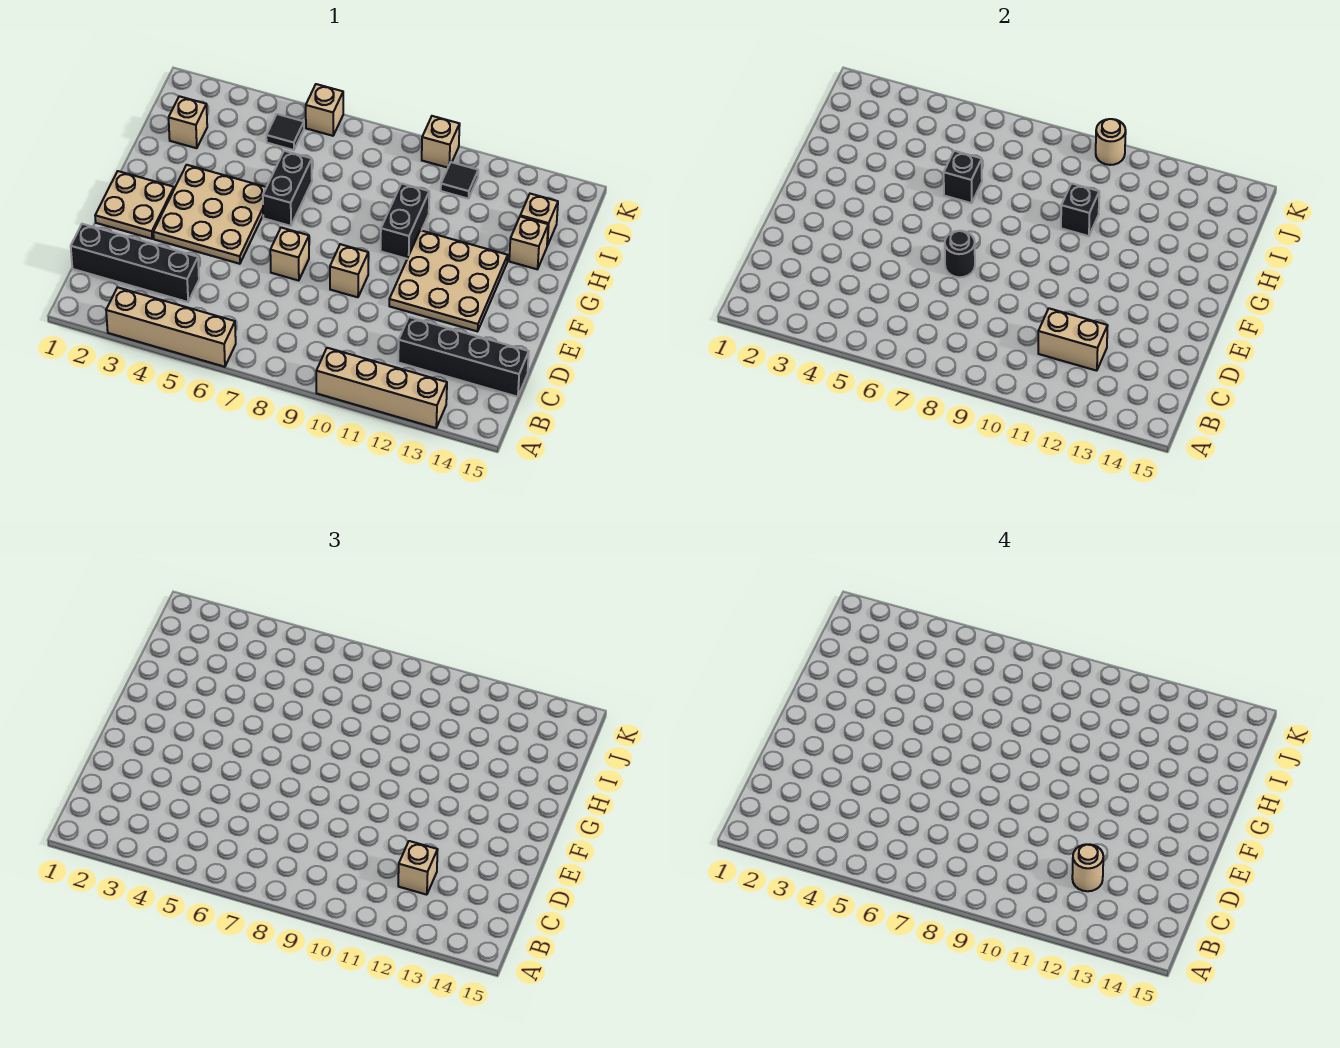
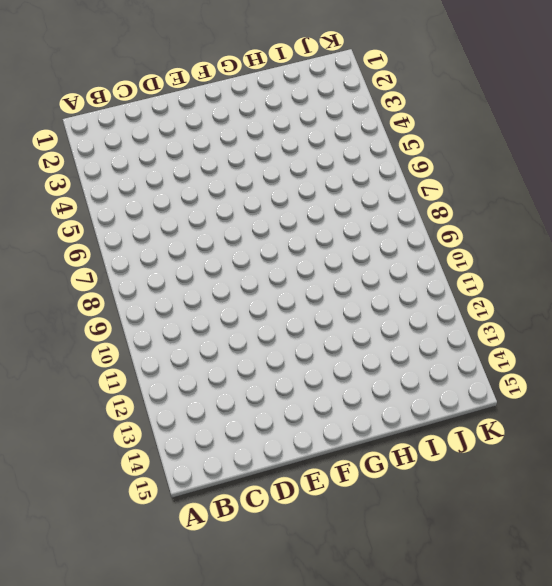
none -> tan brick A3:A6 level 1
none -> tan brick A10:A13 level 1
none -> black brick C1:C4 level 1

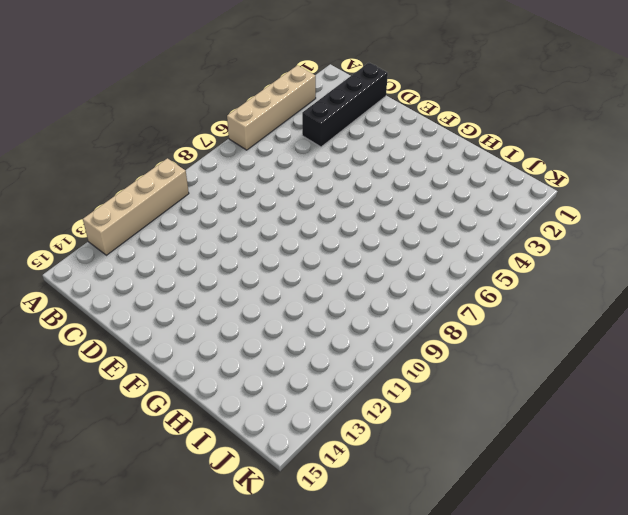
none -> black brick C12:C15 level 1
none -> tan plate E1:F2 level 1
none -> tan plate E3:G5 level 1

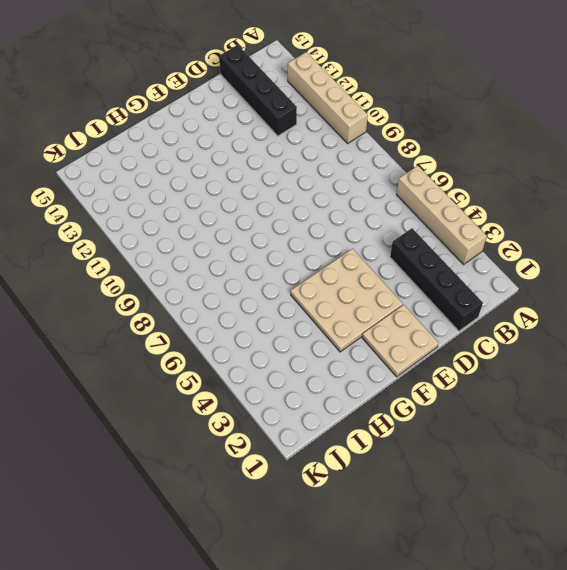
none -> tan brick E7 level 1
none -> tan brick E9 level 1
none -> tan plate E11:G13 level 1

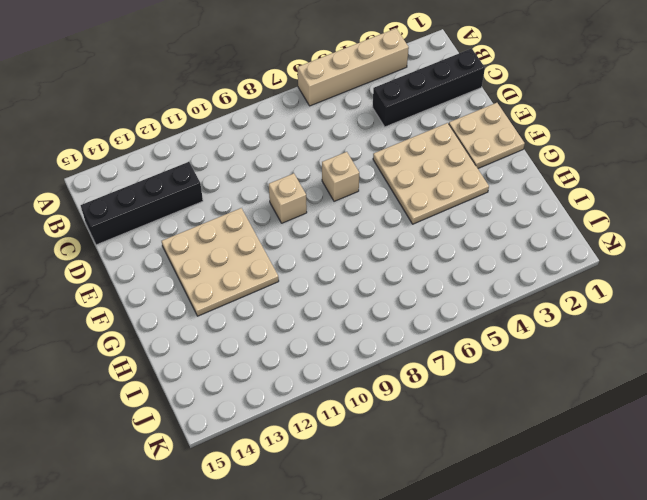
none -> tan brick A10:A13 level 1
none -> black brick G6:H6 level 1
none -> black brick G10:H10 level 1

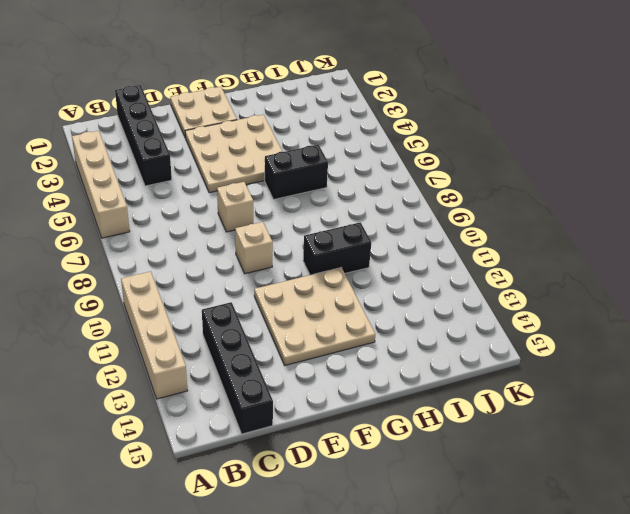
none -> tan brick H14 level 1
none -> tan brick I2 level 1
none -> tan brick I14 level 1

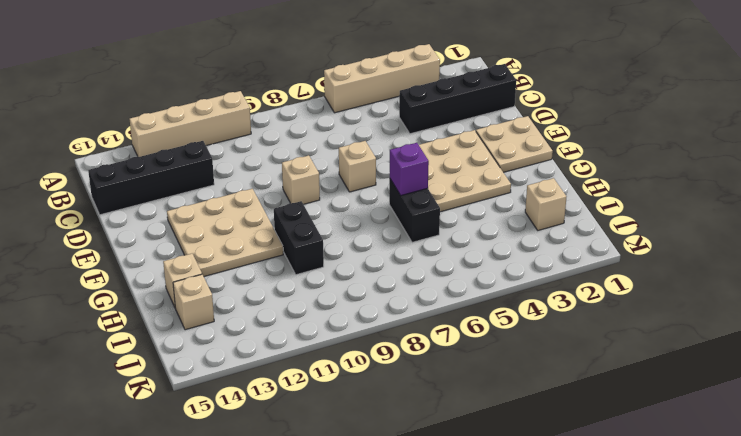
purple brick G6 level 2 -> none
none -> black tile J5 level 1
none -> black tile J11 level 1
none -> tan brick K6 level 1

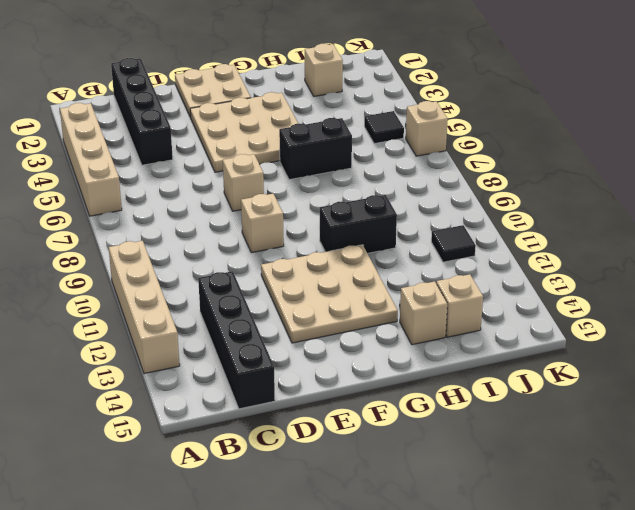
none -> tan brick K10 level 1
none -> tan brick C11:C12 level 2
none -> black round brick E7 level 2

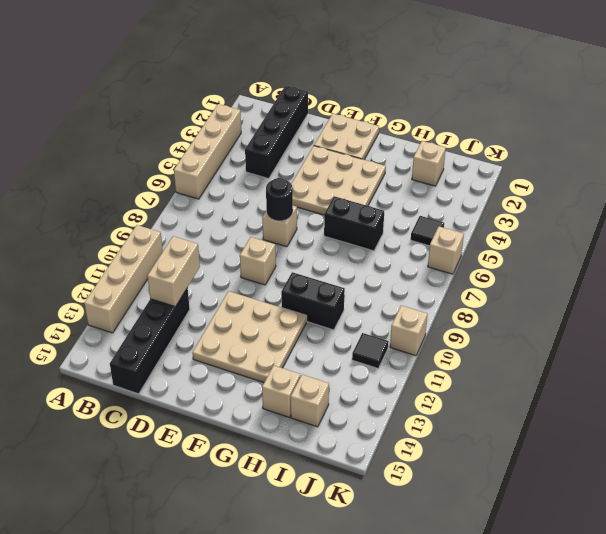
none -> black brick H6 level 2
none -> black brick H10 level 2
none -> tan round brick K10 level 2

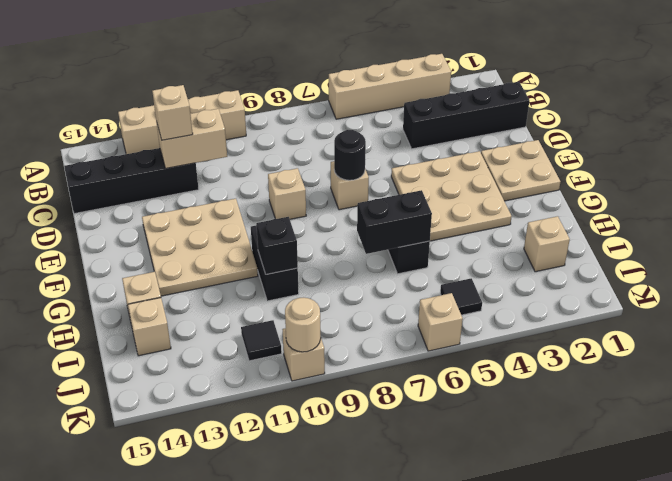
black brick H6:H7 level 2 -> black brick H6 level 2
none -> tan round brick C12 level 4

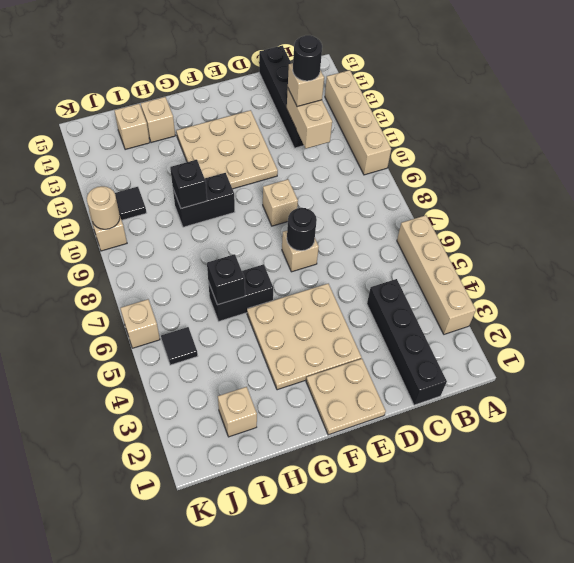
black round brick C12 level 4 -> tan round brick C12 level 4

